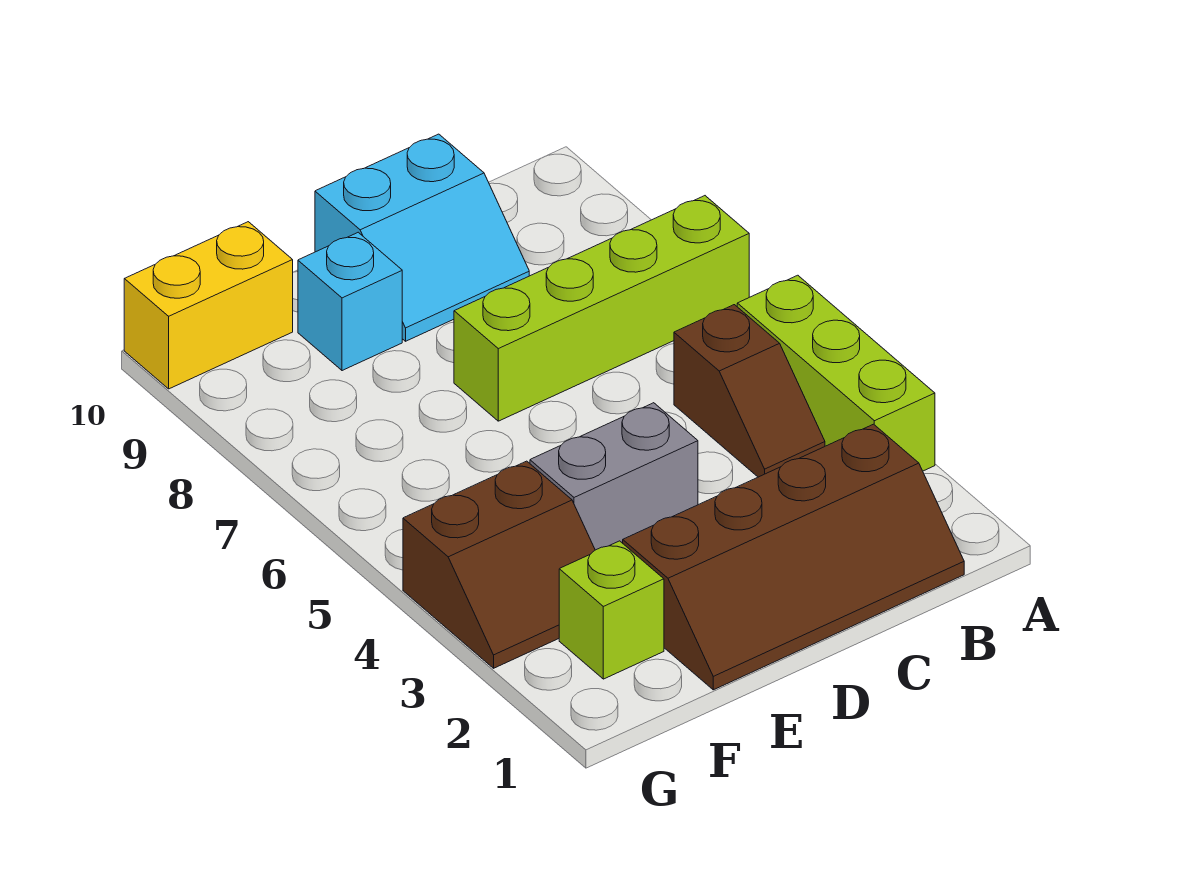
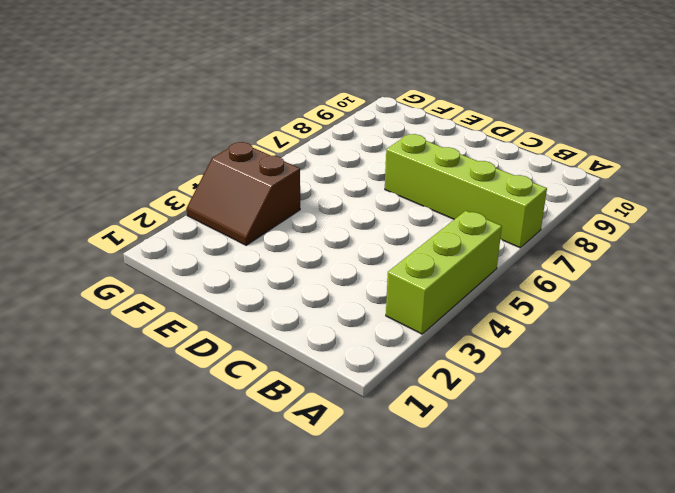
none -> brown slope B1:E2 level 1 top 2
none -> brown slope B4:B5 level 1 top 5

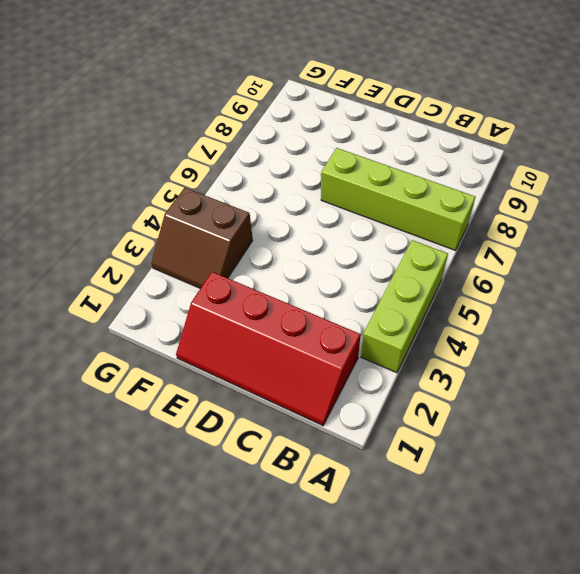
red slope B1:E2 level 1 top 2 -> brown slope B1:E2 level 1 top 2
none -> brown slope B4:B5 level 1 top 5
none -> cyan slope C9:D10 level 1 top 10

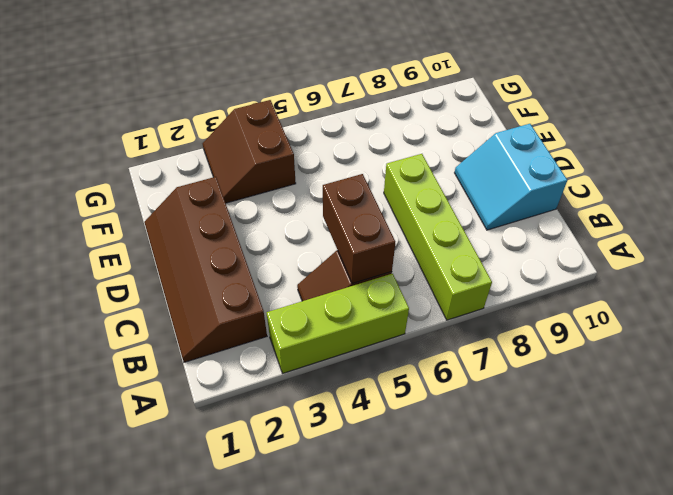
brown brick B5:C5 level 2 -> none
none -> grey brick D4:E4 level 1
none -> cyan brick E9 level 1

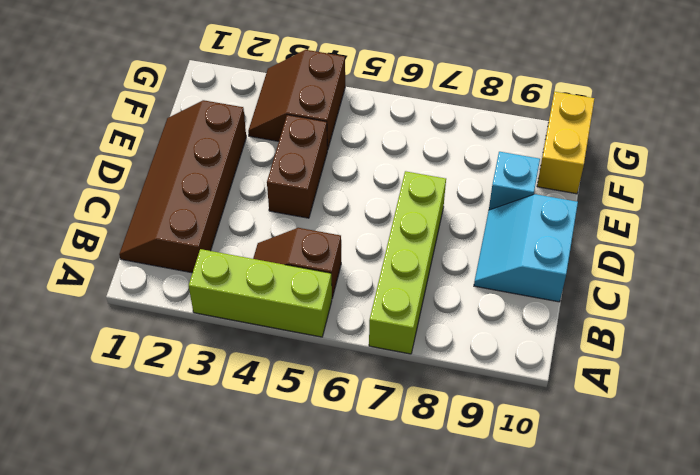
brown brick D4:E4 level 1 -> grey brick D4:E4 level 1
none -> lime brick F2 level 1

